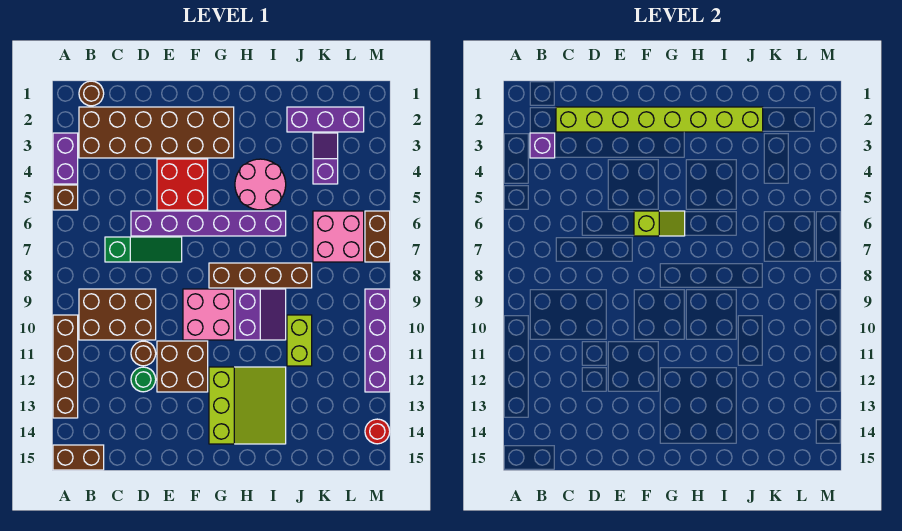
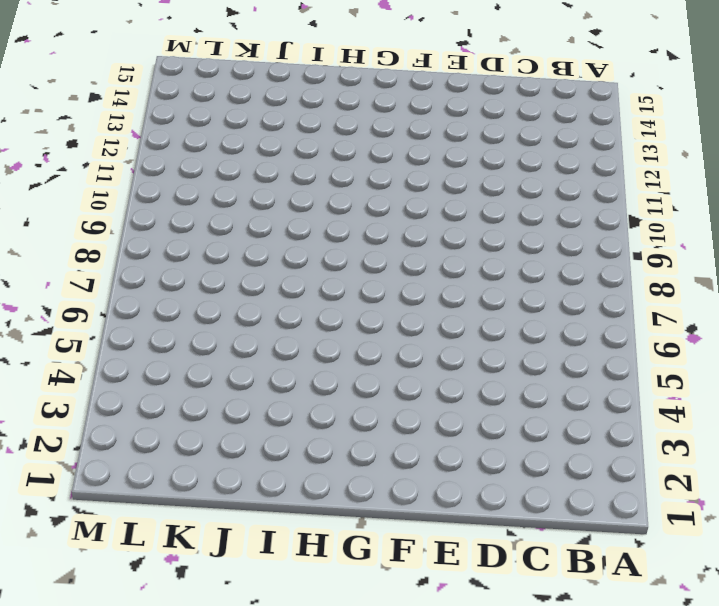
none -> purple brick A3:A4 level 1
none -> brown brick A5 level 1
none -> brown brick A10:A13 level 1

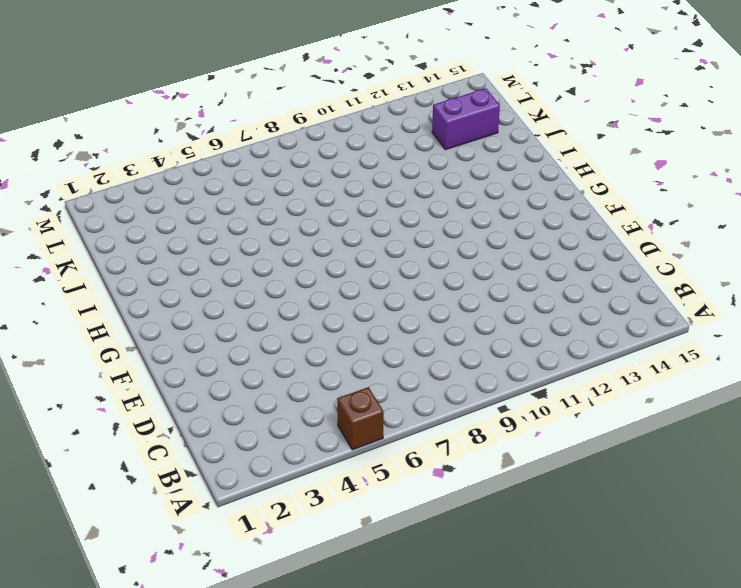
purple brick K13:K14 level 1 -> purple brick A3:A4 level 1
none -> brown brick A10:A13 level 1
none -> brown brick A15:B15 level 1
none -> brown round brick B1 level 1

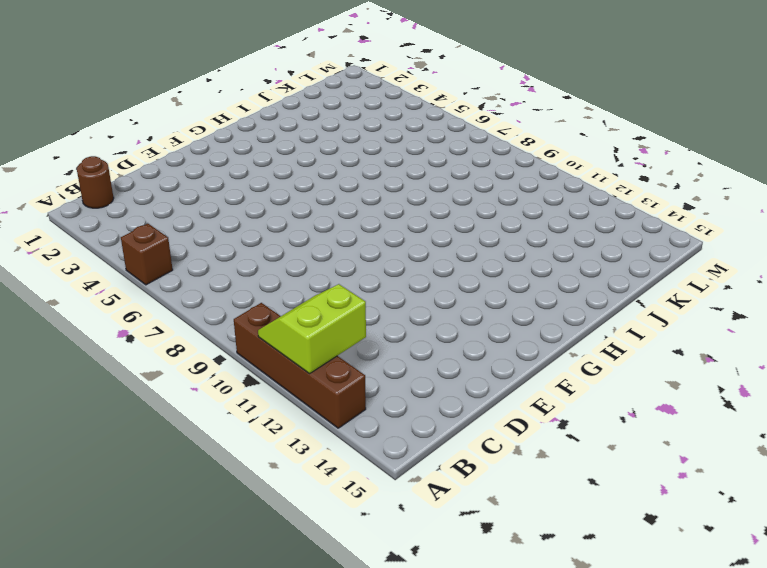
lime slope A11:B12 level 2 top 12 -> none
none -> purple brick A3:A4 level 1
none -> brown brick A15:B15 level 1
none -> brown brick B2:G3 level 1

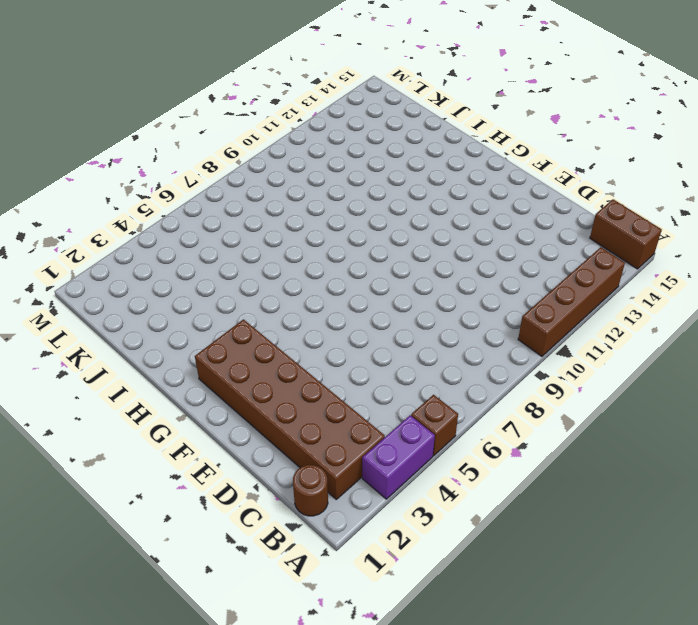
none -> brown brick B9:D10 level 1
none -> green slope C7:E7 level 1 top C
none -> purple brick D6:I6 level 1

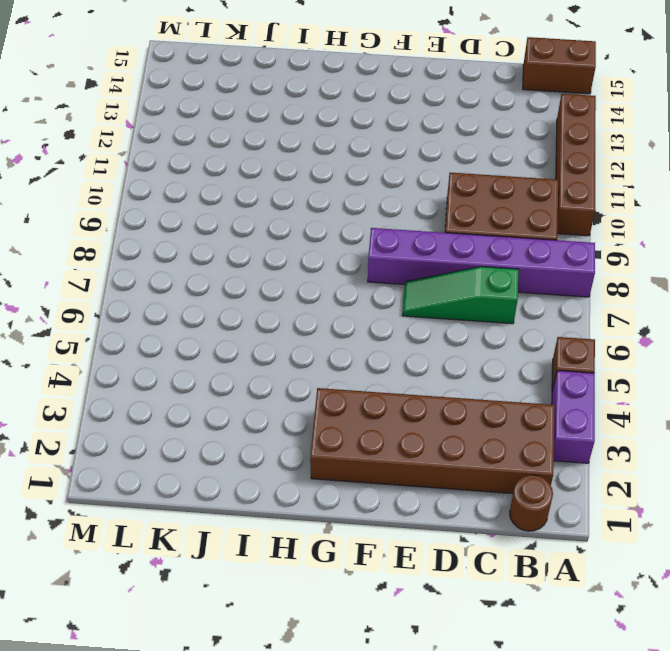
purple brick A8:F8 level 1 -> purple brick D6:I6 level 1
none -> brown round brick D11 level 1
none -> green round brick D12 level 1
none -> red brick E4:F5 level 1

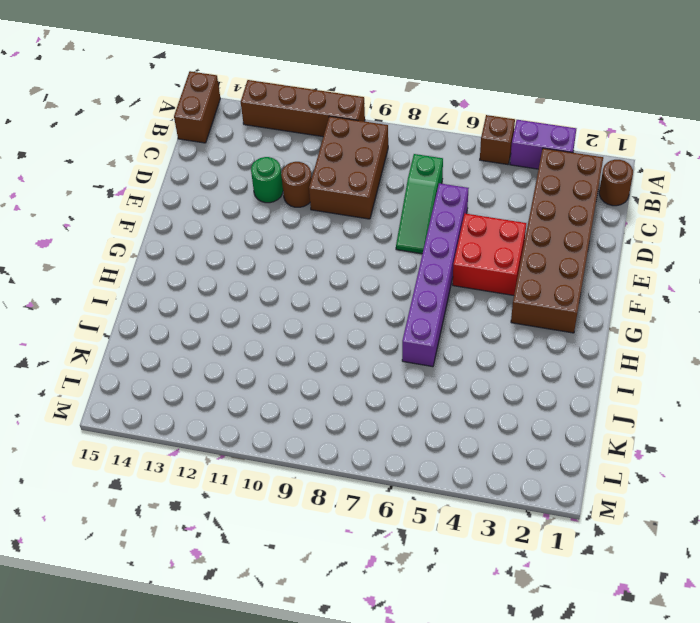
none -> brown brick E11:F12 level 1
none -> pink brick F9:G10 level 1
none -> brown brick G8:J8 level 1

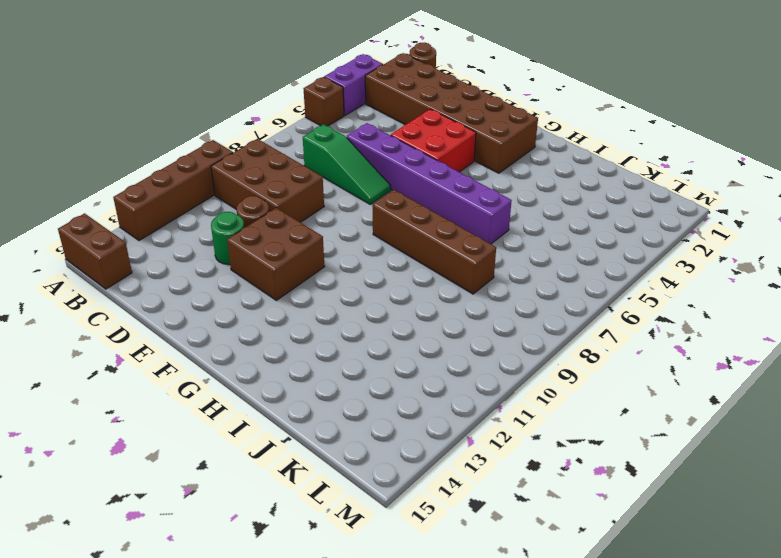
none -> pink brick F9:G10 level 1
none -> lime slope G12:I14 level 1 top G
none -> pink round brick H4:I5 level 1

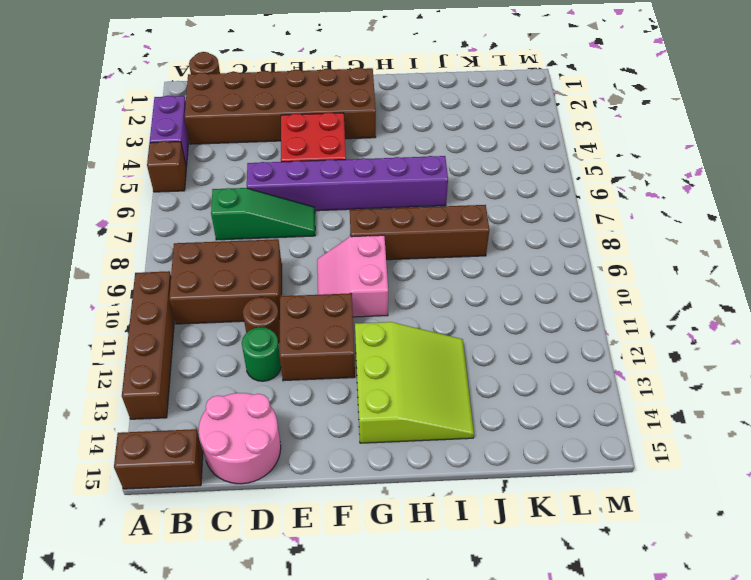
pink round brick C14:D15 level 1 -> pink round brick H4:I5 level 1
pink slope F9:G10 level 1 top G -> pink brick F9:G10 level 1
none -> purple slope H9:I10 level 1 top H
none -> purple brick J2:L2 level 1
none -> lime brick J10:J11 level 1

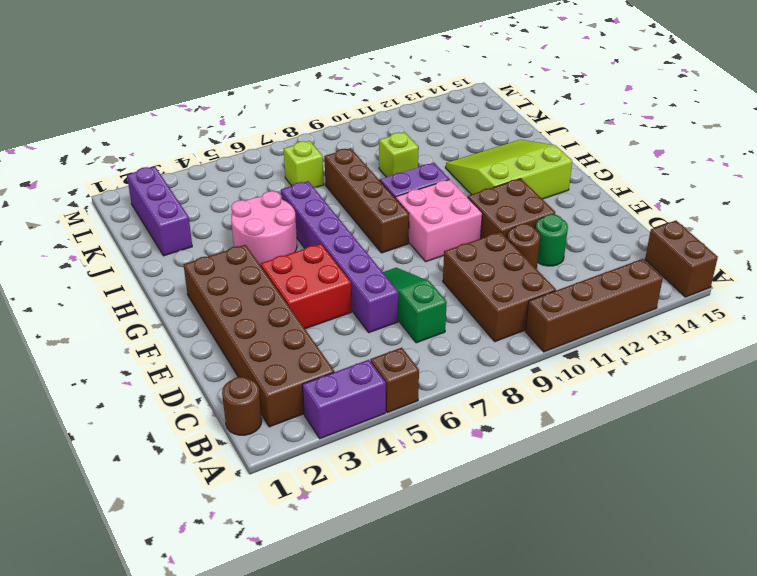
lime brick J10 level 1 -> lime brick J10:J11 level 1
lime brick K7 level 1 -> pink brick K6:L7 level 1
none -> purple slope K3:K4 level 1 top 4
none -> brown brick M6:M7 level 1
none -> purple brick M9:M12 level 1

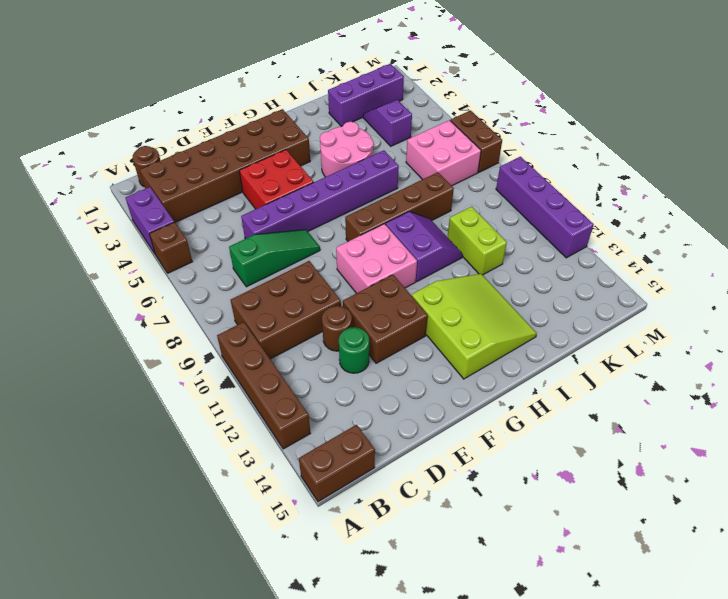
none -> red round brick M14 level 1
none -> purple brick B3 level 2
none -> lime brick C2:J2 level 2

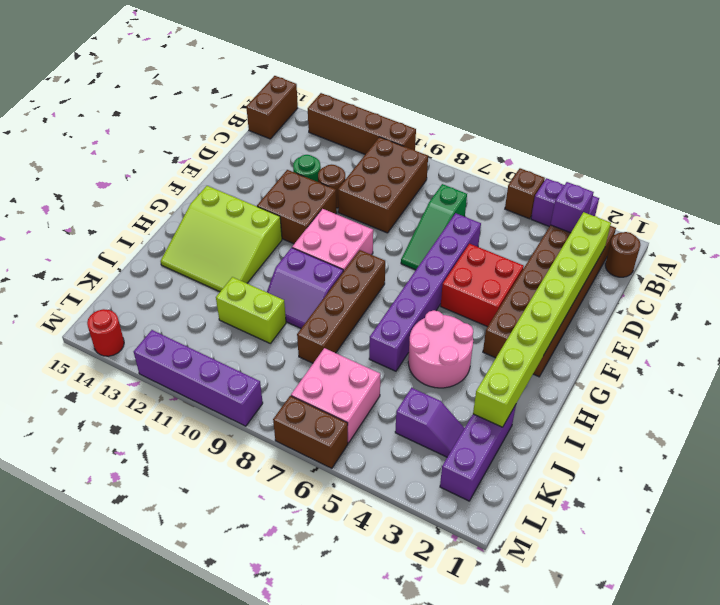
none -> lime slope F6:G6 level 2 top F

